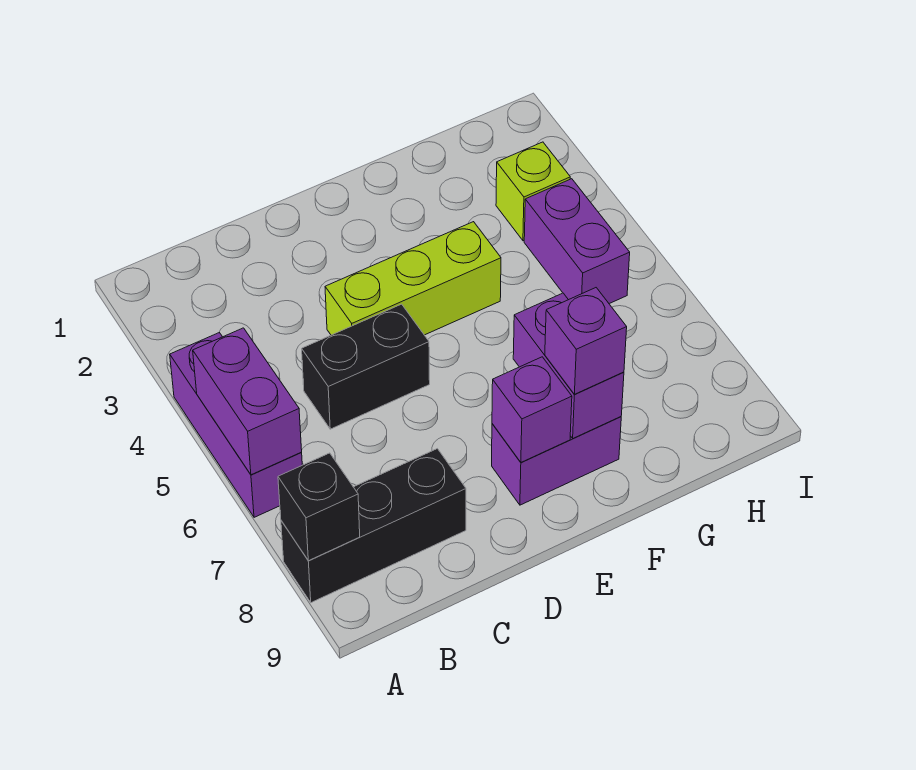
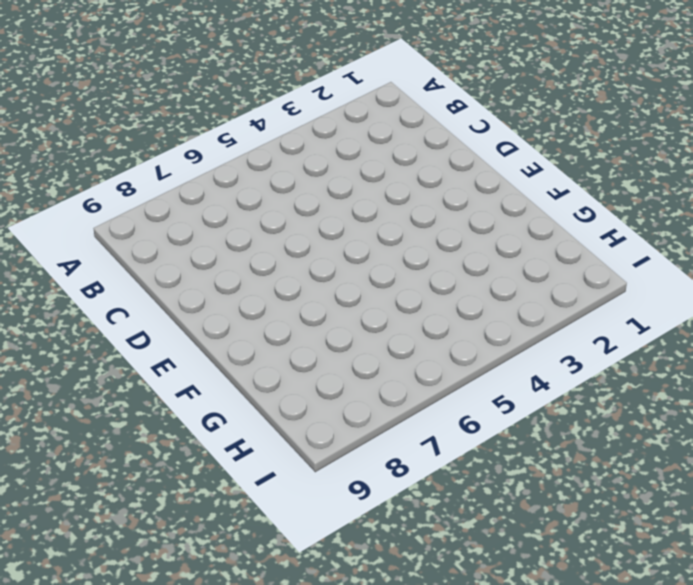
none -> purple brick A4:A6 level 1
none -> black brick A8:C8 level 1
none -> black brick C5:D5 level 1

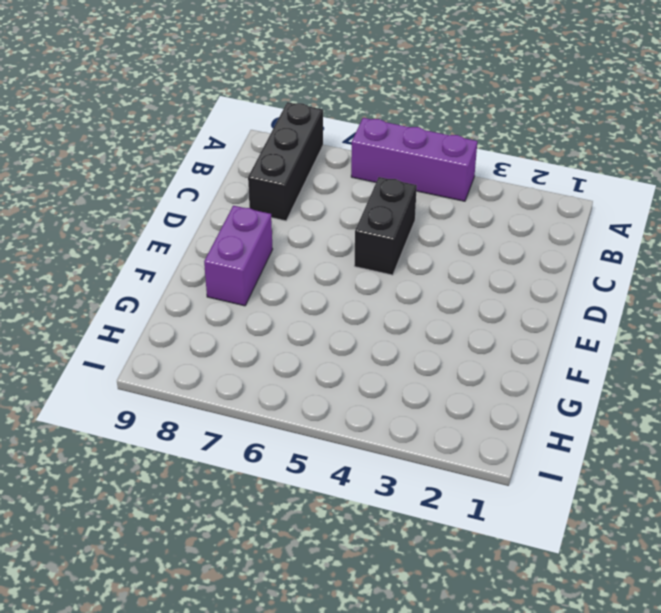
none -> lime brick D4:F4 level 1
none -> lime brick H3 level 1
none -> purple brick H4:H5 level 1

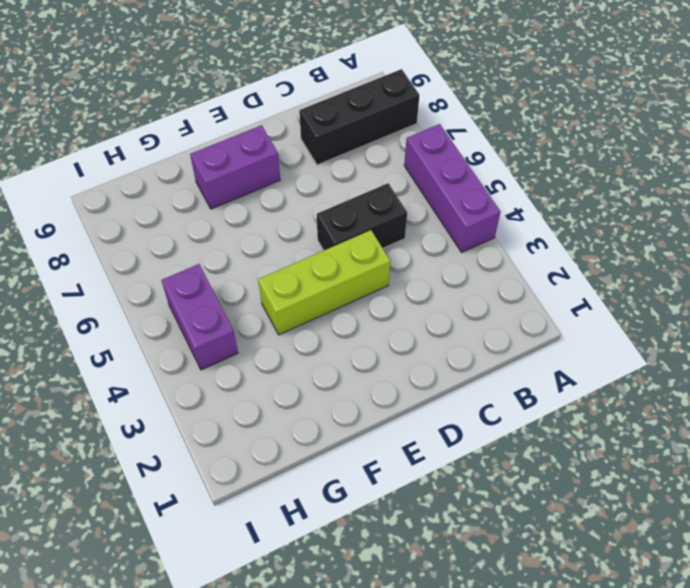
none -> lime brick H3 level 1
none -> purple brick A5:A6 level 2
none -> black brick A8 level 2

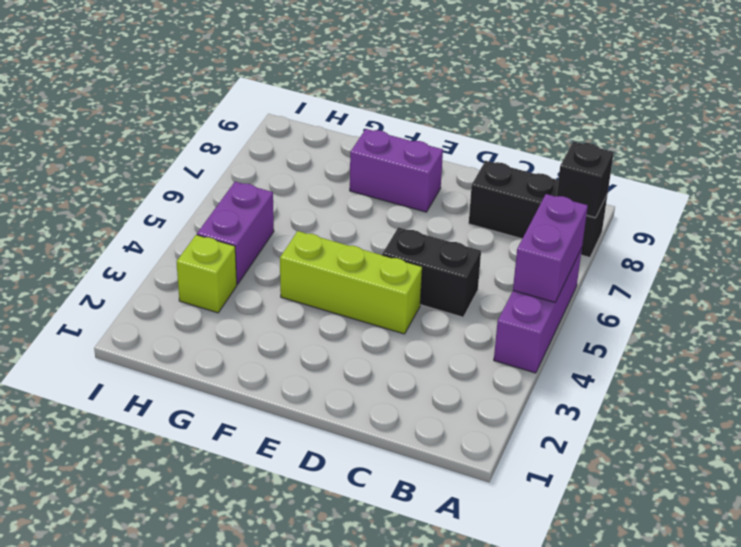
none -> purple brick E8 level 2
none -> purple brick F7:F8 level 2
none -> purple brick F8 level 3

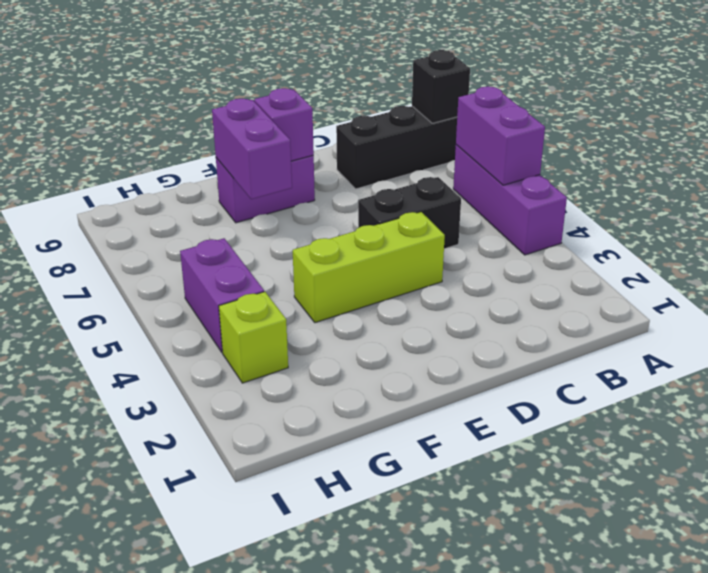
none -> purple brick F8 level 3

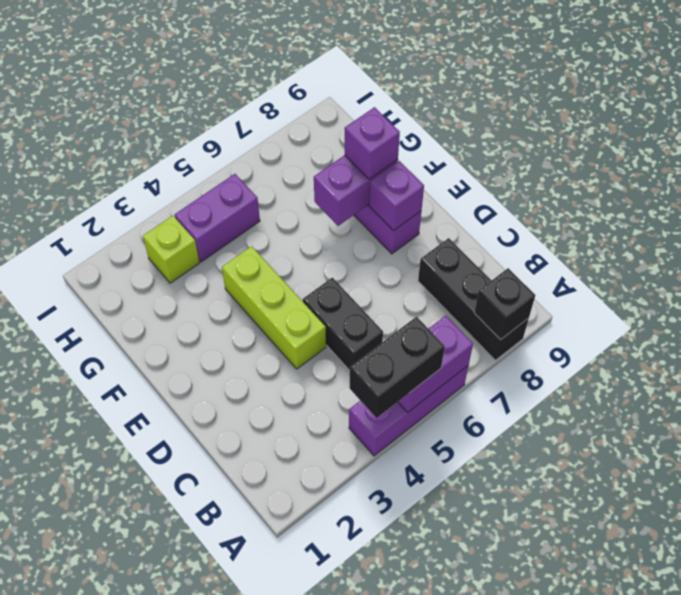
black brick A4:A5 level 3 -> none

